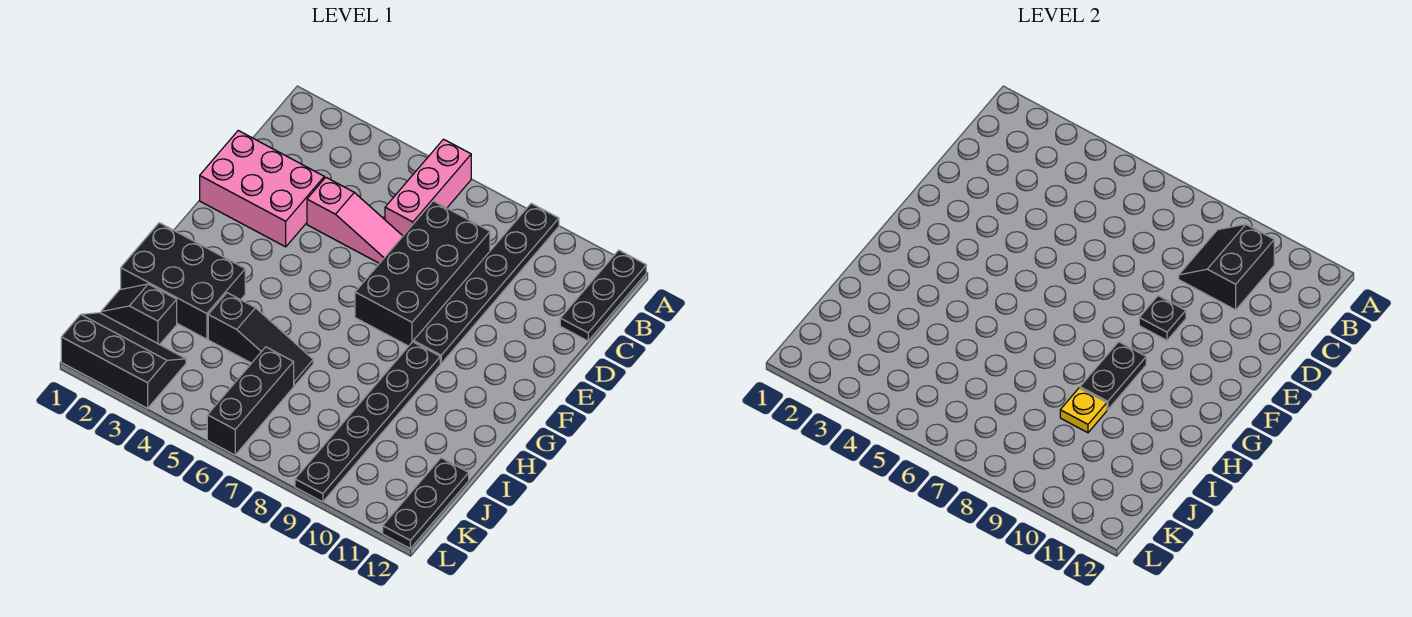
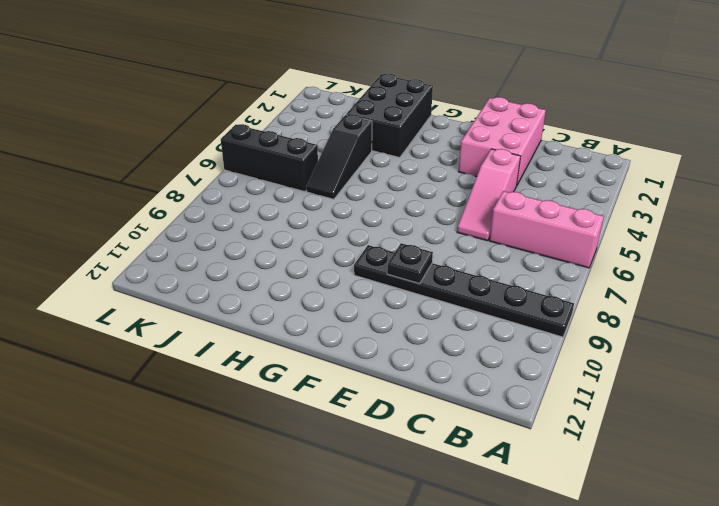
none -> black plate A12:C12 level 1
none -> black brick C7:F8 level 1
none -> black plate G9:L9 level 1

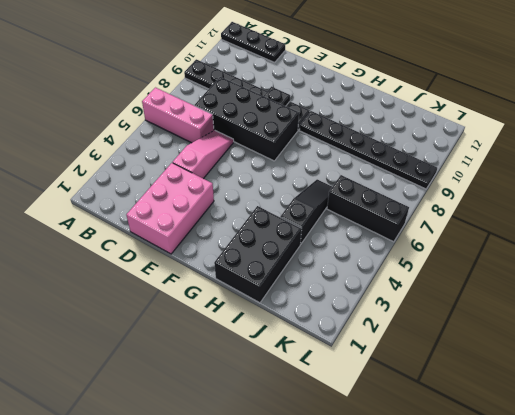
none -> black slope J1:J2 level 1 top 2
none -> black plate J12:L12 level 1
none -> black slope K1:L3 level 1 top L

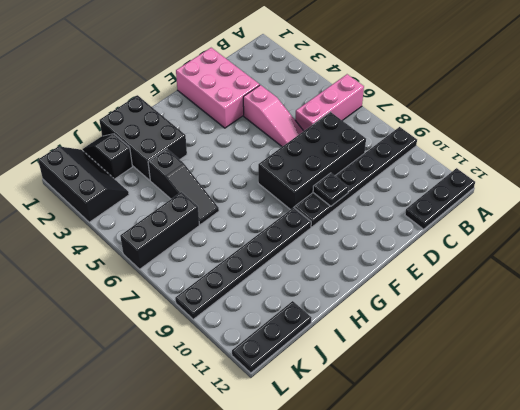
none -> black slope B9:C10 level 2 top 10
none -> black plate G9:H9 level 2
none -> yellow plate I9 level 2

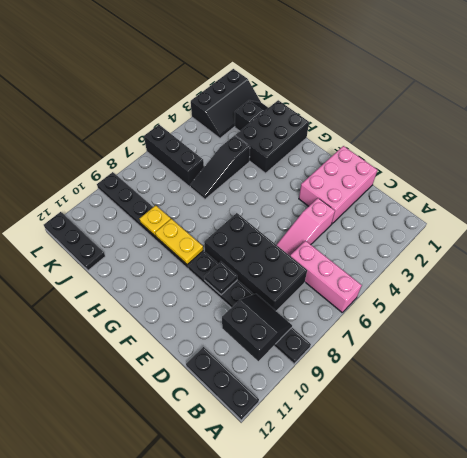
yellow plate G9:H9 level 2 -> black plate G9:H9 level 2

